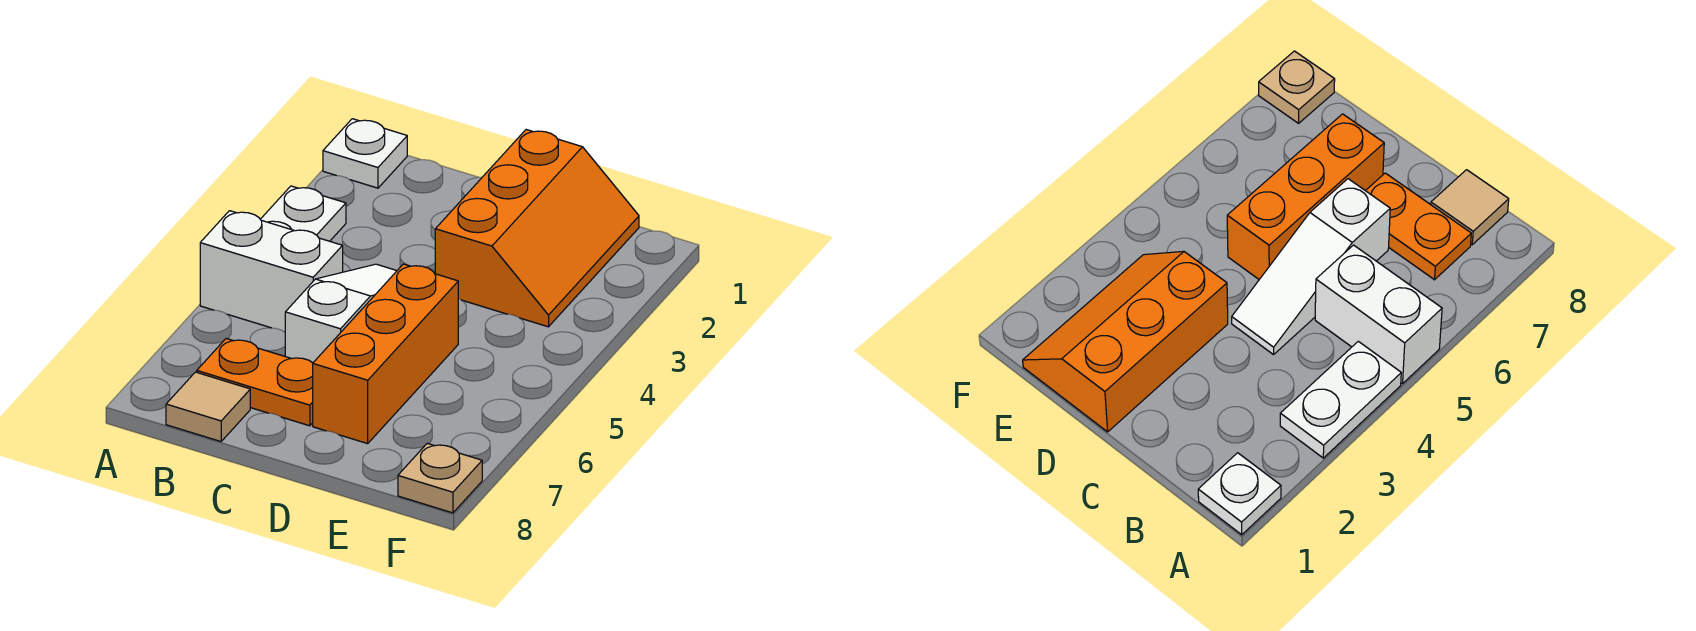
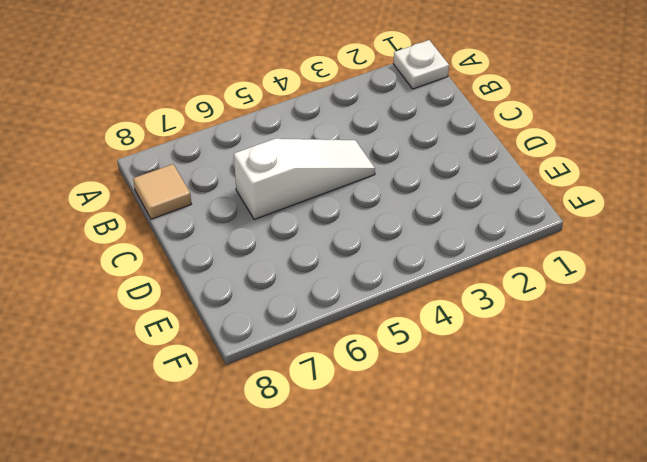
none -> white plate A3:A4 level 1
none -> white brick A5:B5 level 1

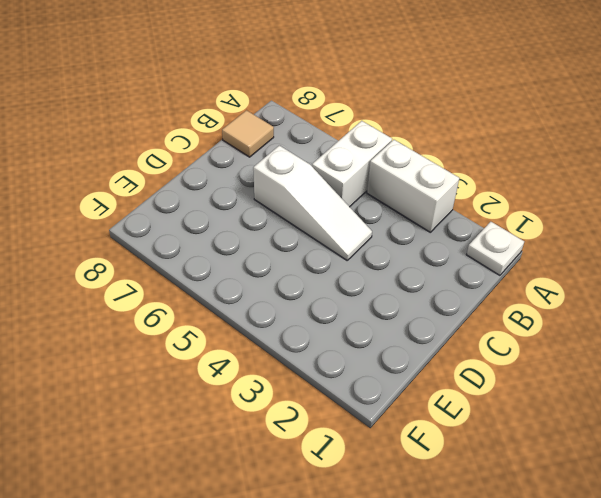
white brick A3:A4 level 1 -> white plate A3:A4 level 1
none -> orange plate B7:C7 level 1
none -> orange slope D1:E3 level 1 top D

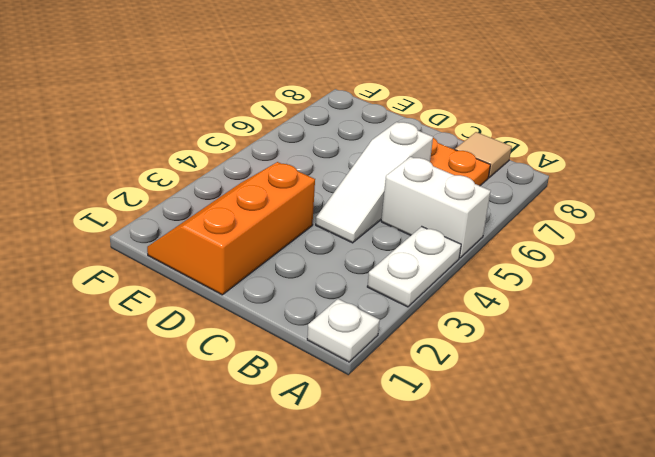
none -> orange brick D5:D7 level 1
none -> tan plate F8 level 1

